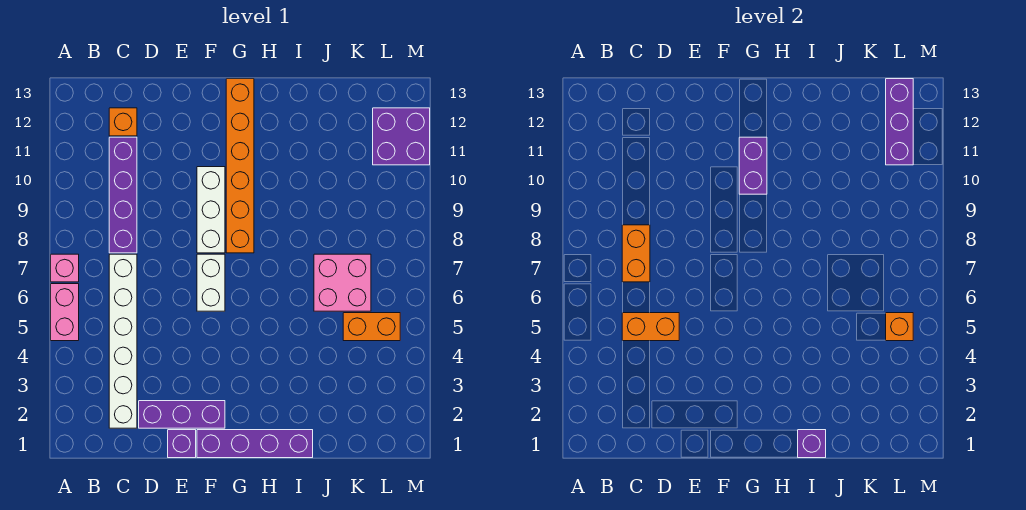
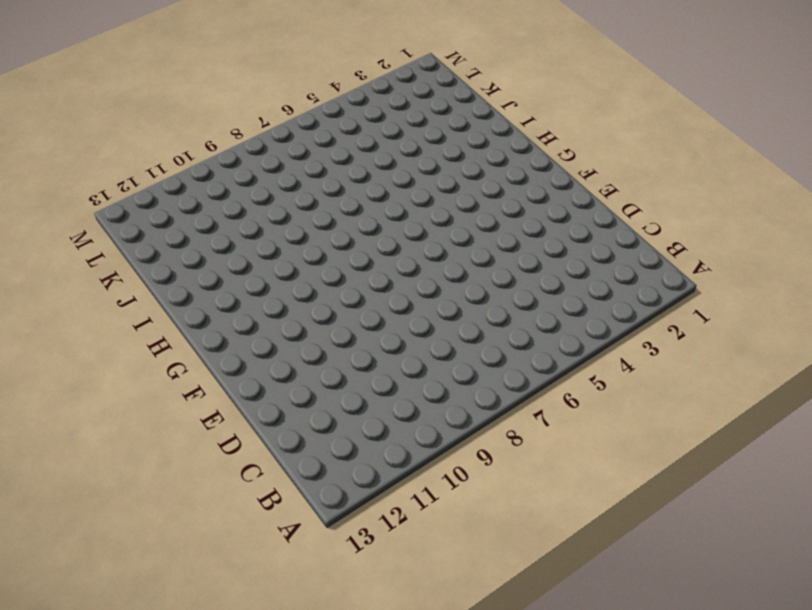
none -> pink brick A5:A6 level 1
none -> pink brick A7 level 1
none -> white brick C2:C7 level 1

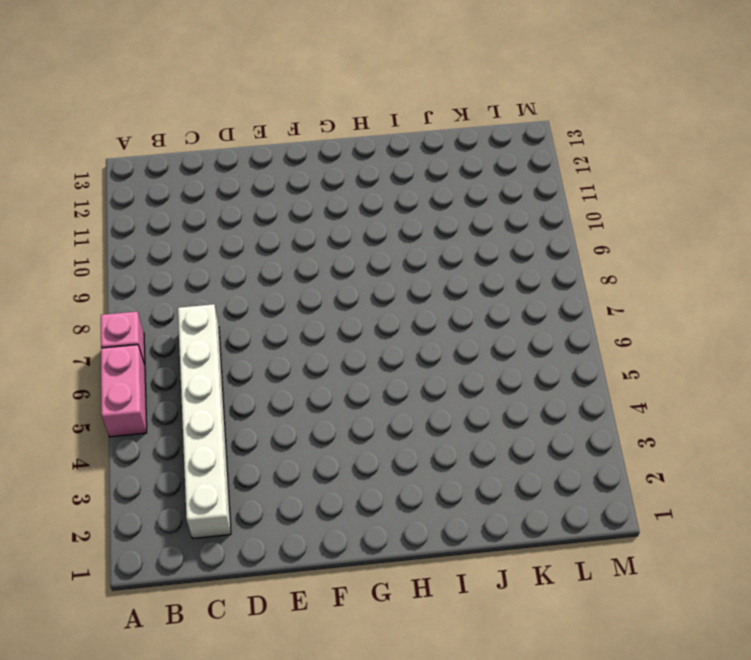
none -> purple brick C8:C11 level 1
none -> orange brick C12 level 1
none -> purple brick D2:F2 level 1

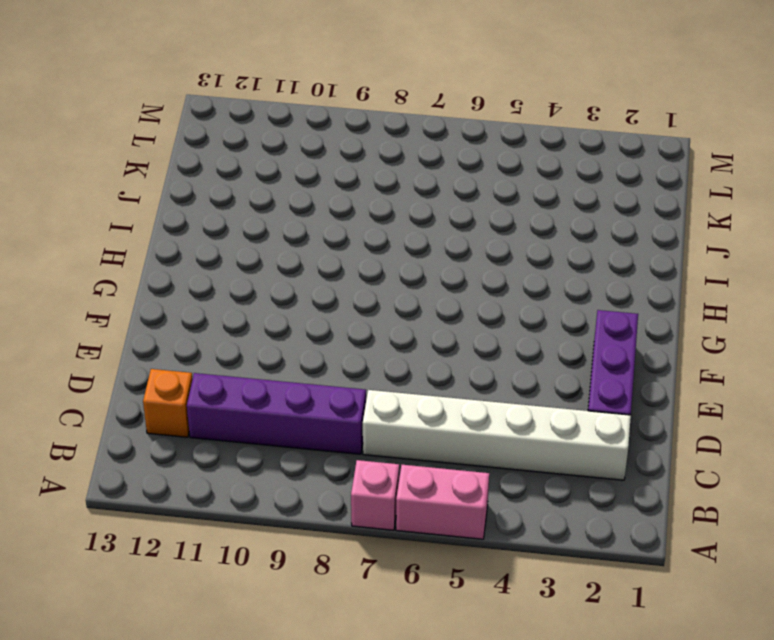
none -> purple brick E1 level 1
none -> purple brick F1:I1 level 1
none -> white brick F6:F7 level 1

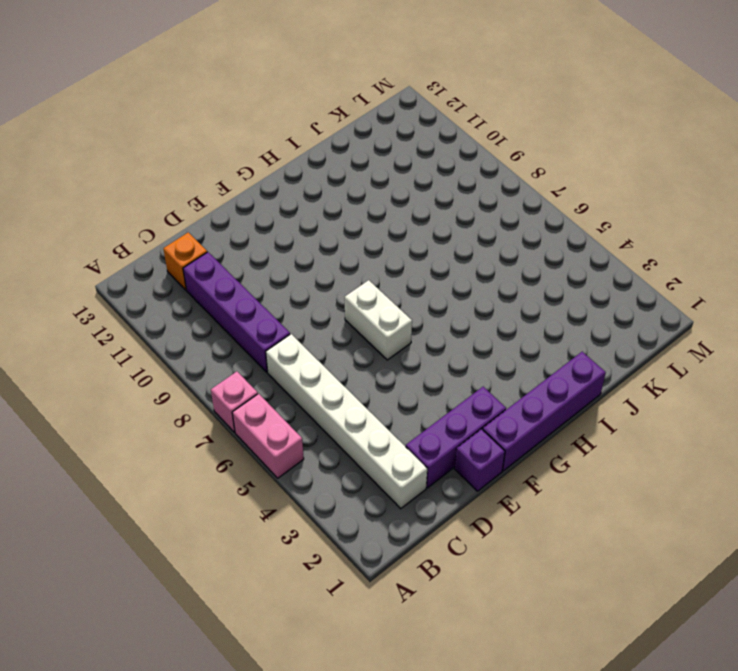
none -> white brick F8:F10 level 1
none -> orange brick G8:G13 level 1
none -> pink brick J6:K7 level 1

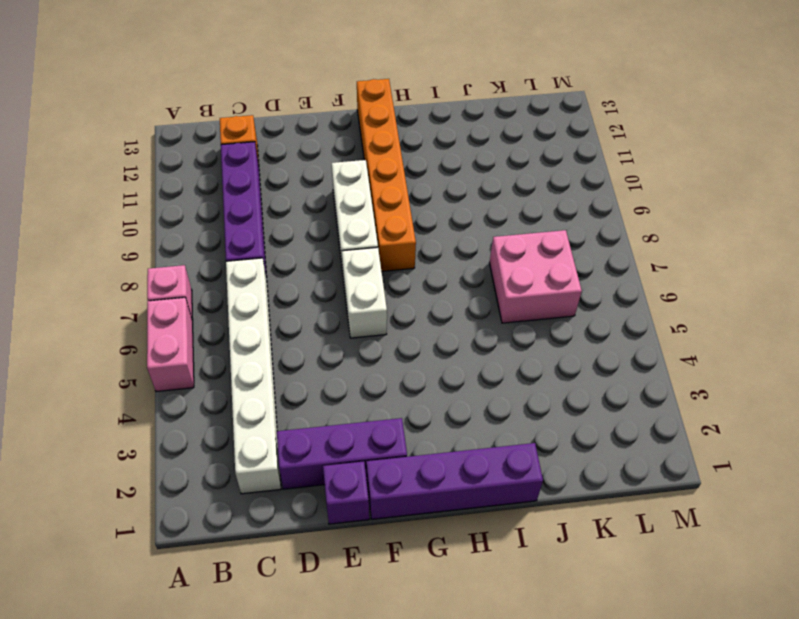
none -> orange brick K5:L5 level 1
none -> purple brick L11:M12 level 1
none -> orange brick C5:D5 level 2

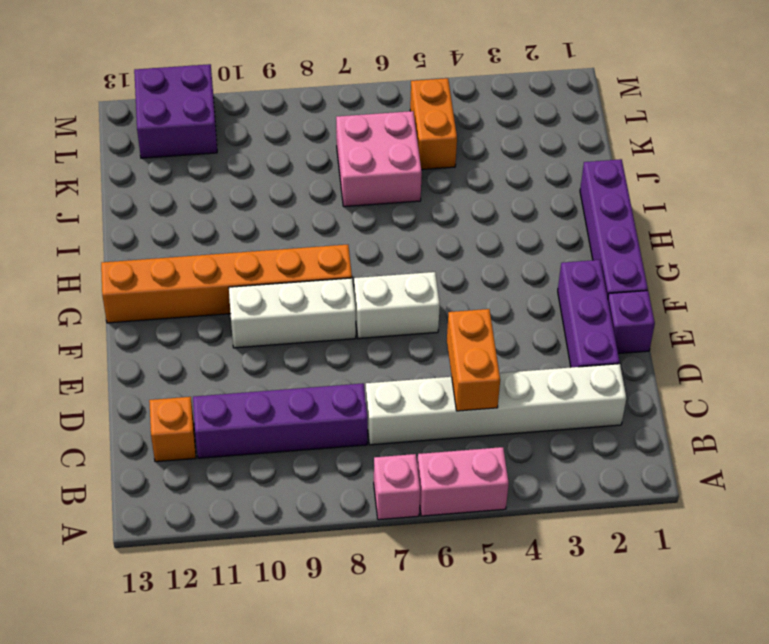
none -> orange brick C7:C8 level 2
none -> purple brick G10:G11 level 2
none -> purple brick I1 level 2

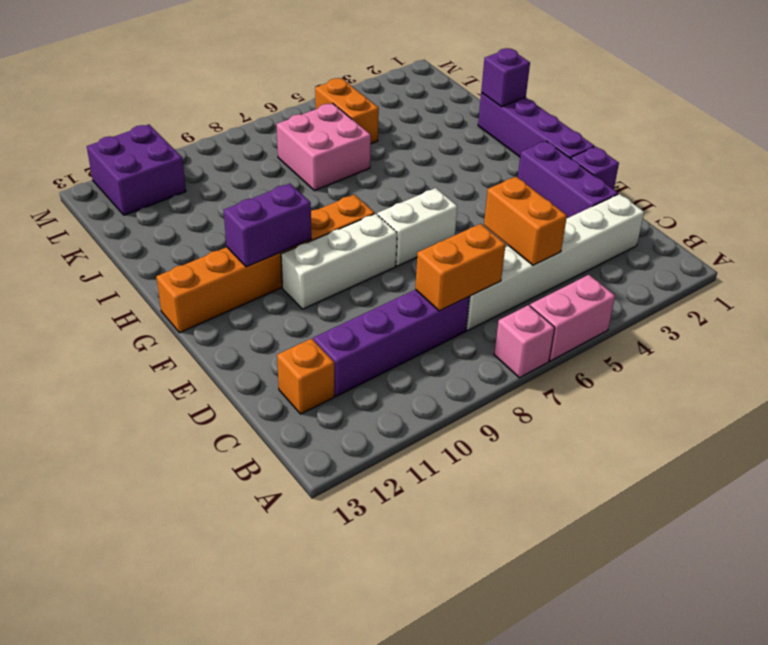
none -> orange brick L5 level 2
none -> purple brick L11:L13 level 2

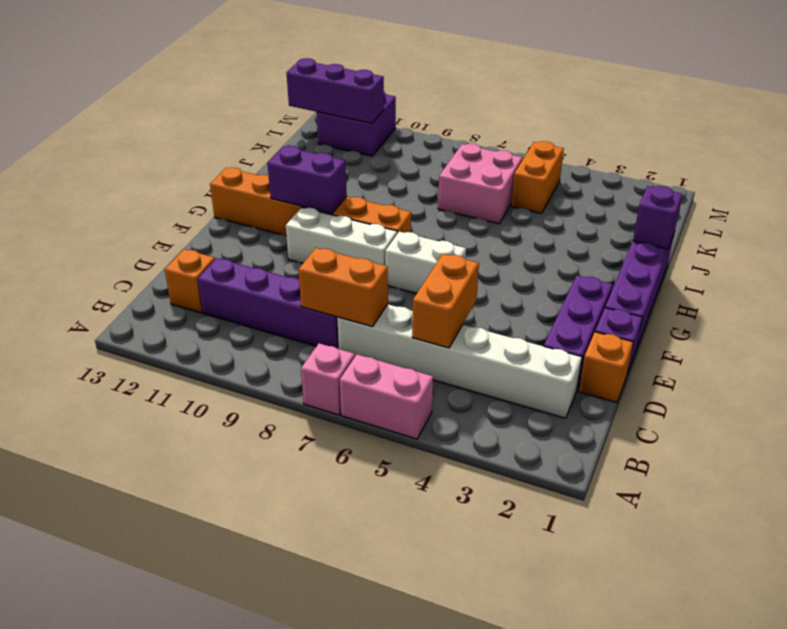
orange brick D1 level 1 -> orange brick L5 level 2

